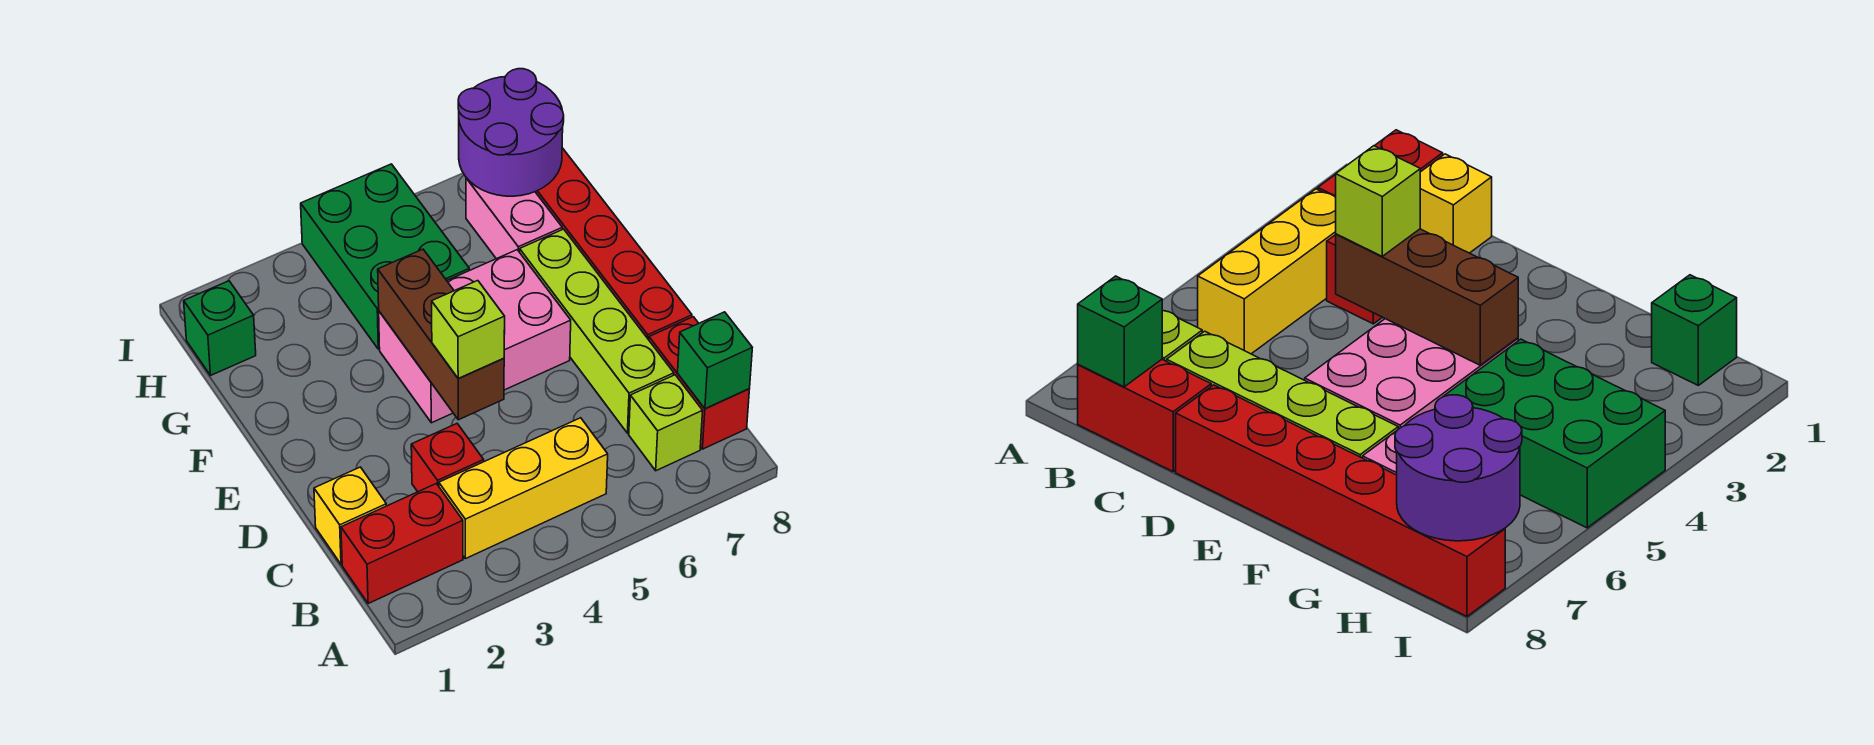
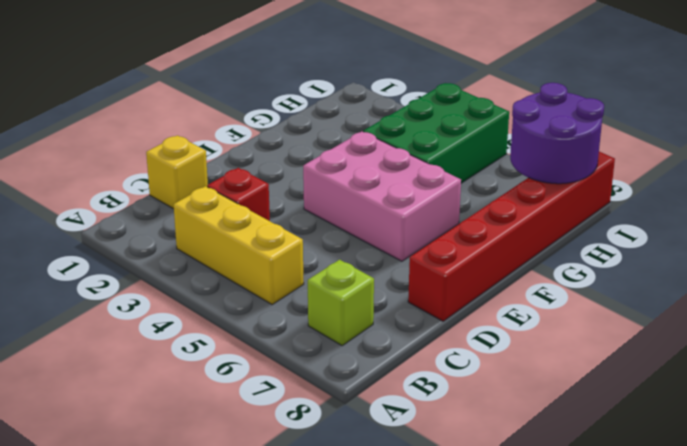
none -> red brick B1:B2 level 1
none -> red brick B8:C8 level 1
none -> lime brick C7:F7 level 1

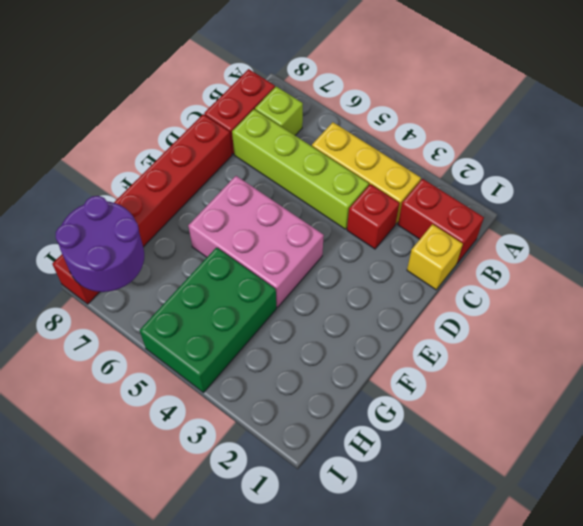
lime brick C4:C7 level 1 -> lime brick C7:F7 level 1
none -> pink brick G7:H7 level 1
none -> green brick H1 level 1
none -> green brick B8 level 2

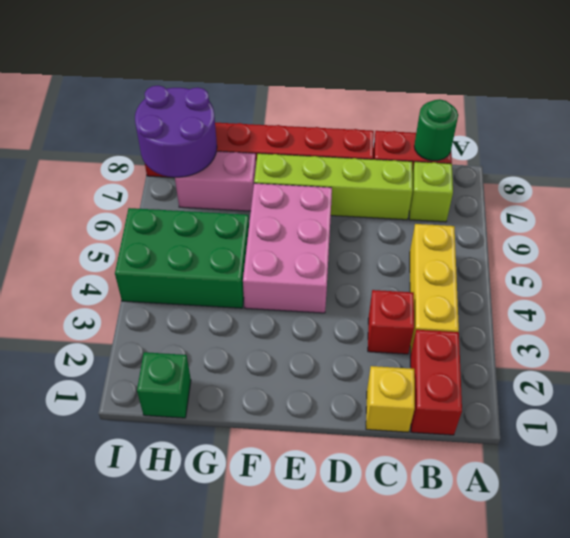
green round brick B8 level 2 -> green brick B8 level 2
none -> brown brick D4:F4 level 2
none -> lime brick D4 level 3

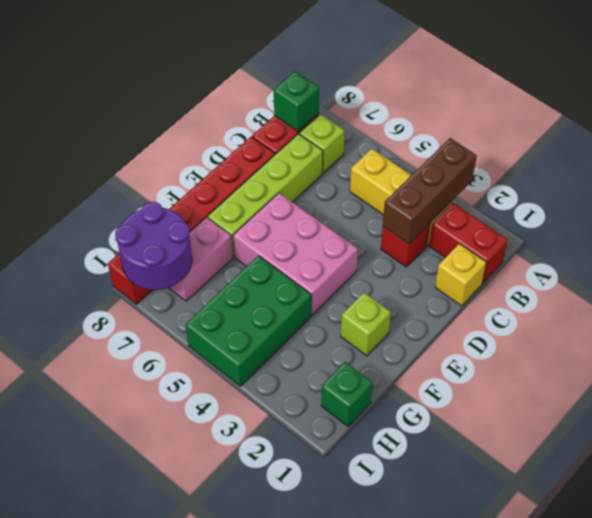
brown brick A3:C3 level 2 -> brown brick D4:F4 level 2
lime brick F2 level 1 -> lime brick D4 level 3

